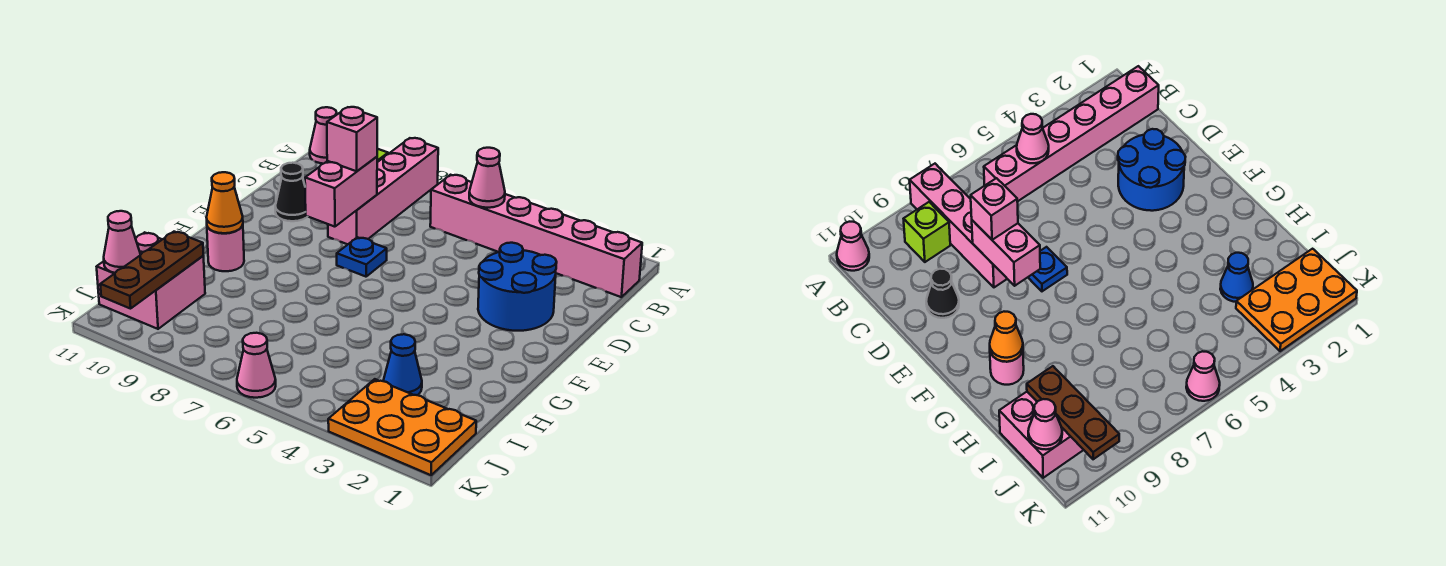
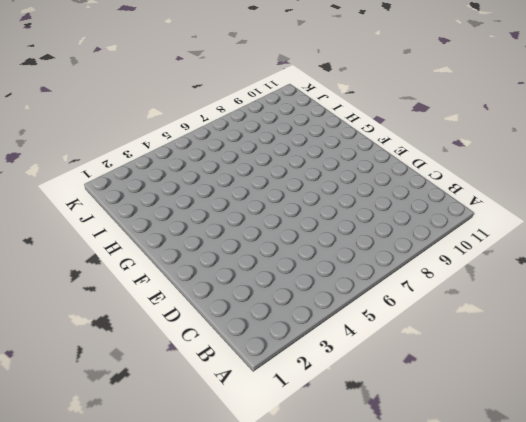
none -> pink brick A8:D8 level 1
none -> pink cone A11 level 1
none -> pink brick B1:B6 level 1

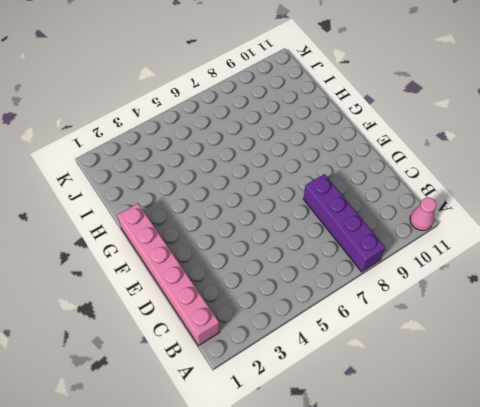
purple brick A8:D8 level 1 -> pink brick A8:D8 level 1
pink brick B1:G1 level 1 -> pink brick B1:B6 level 1
none -> lime brick B9 level 1
none -> blue round brick D2:E3 level 1
none -> black cone D10 level 1

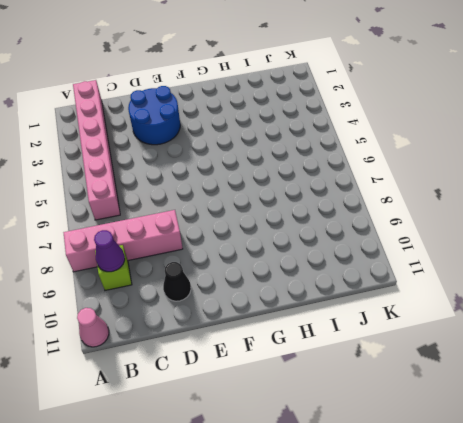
purple cone B9 level 2 -> none
none -> blue plate E7 level 1
none -> pink round brick G10 level 1
none -> blue cone I3 level 1

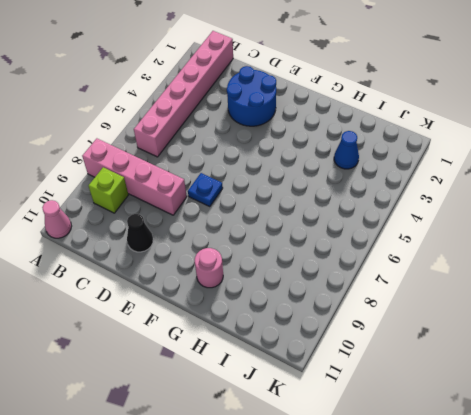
none -> pink brick I10:J11 level 1
none -> orange plate J1:K3 level 1
none -> pink cone K6 level 1

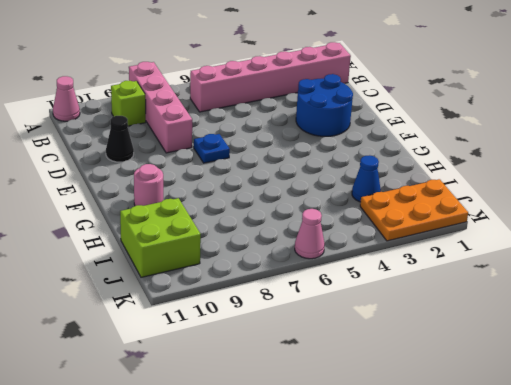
lime brick I10:J11 level 1 -> pink brick I10:J11 level 1
none -> pink cone B5 level 2
none -> pink brick D8:E8 level 2
none -> orange cone G10 level 2

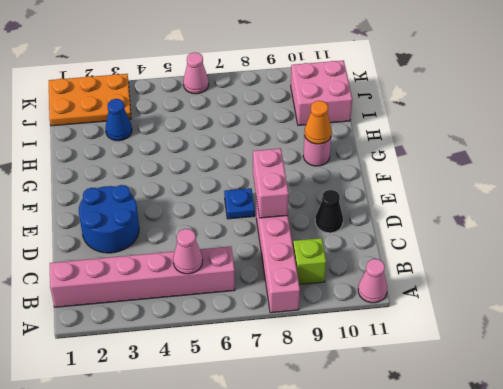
none -> brown plate I10:K10 level 2
none -> pink cone J11 level 2
none -> pink brick D8 level 3

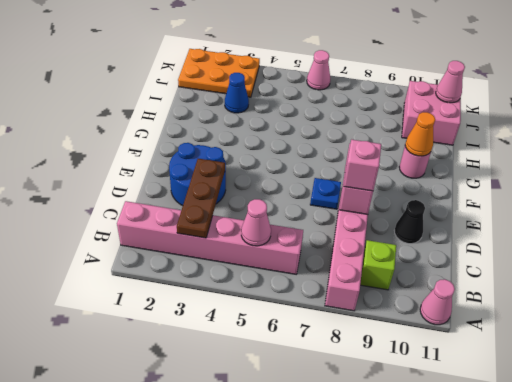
brown plate B3:D3 level 2 -> brown plate I10:K10 level 2

